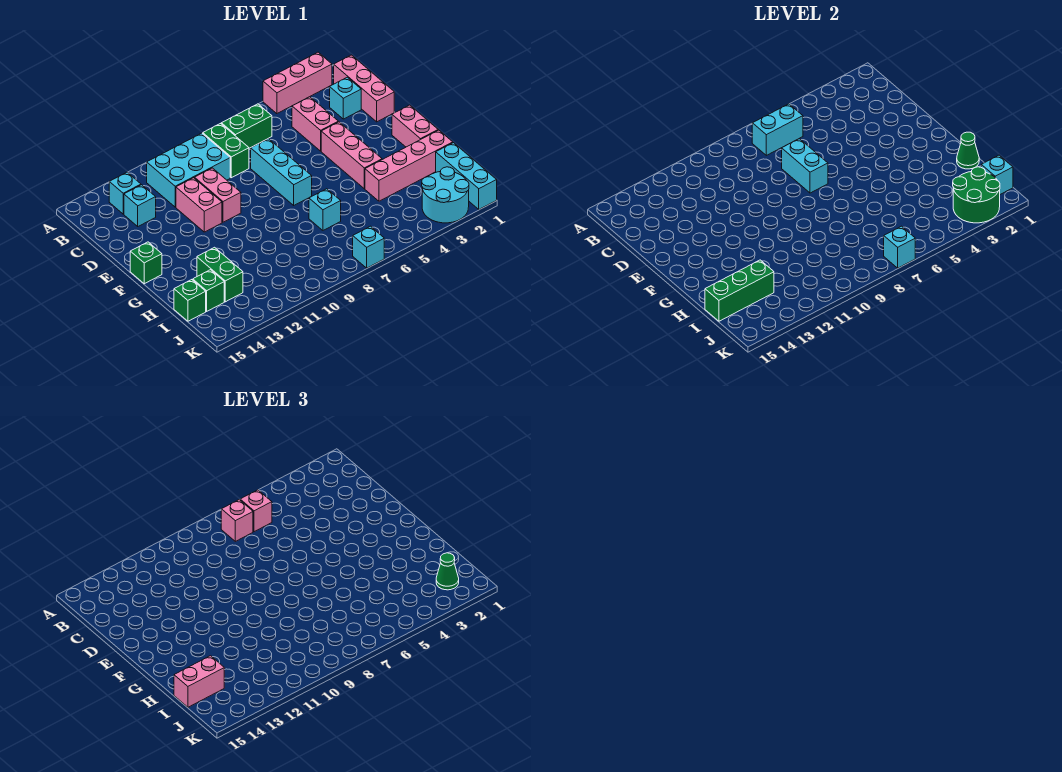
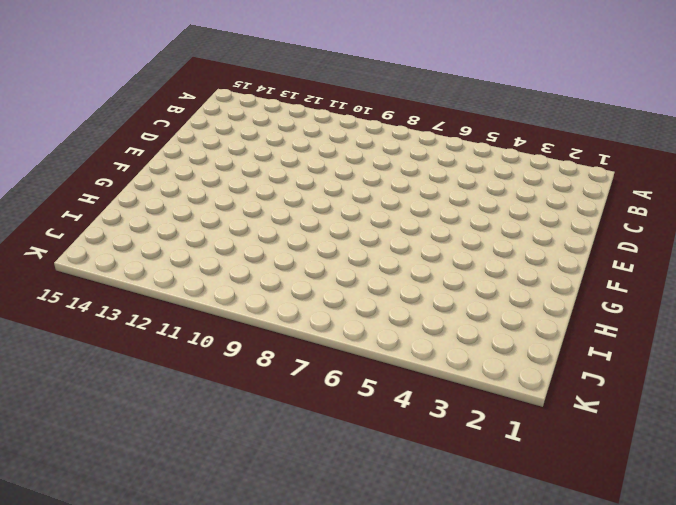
none -> pink brick A2:A4 level 1
none -> pink brick B1:D1 level 1
none -> green brick B6:B7 level 1
none -> green brick B8:C8 level 1

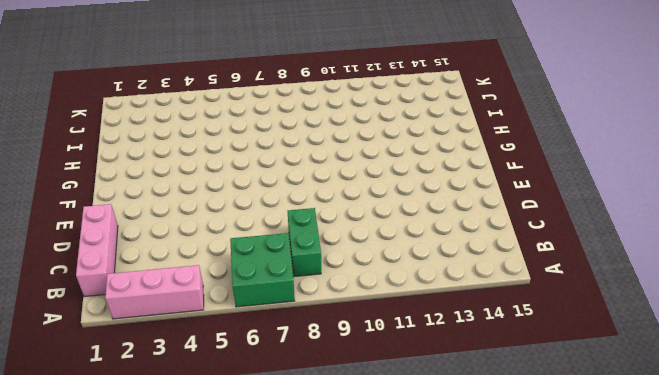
green brick A6:B7 level 1 -> green brick B6:B7 level 1
none -> cyan brick B9:C11 level 1
none -> cyan brick B13 level 1
none -> cyan brick C2 level 1
none -> pink brick C4:D4 level 1

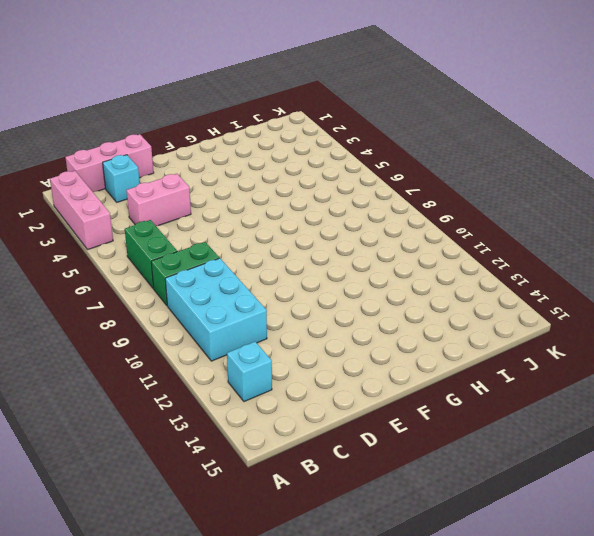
none -> cyan brick C13 level 1
none -> cyan brick D7:F7 level 1
none -> pink brick D10:E10 level 1
none -> pink brick D11:E11 level 1

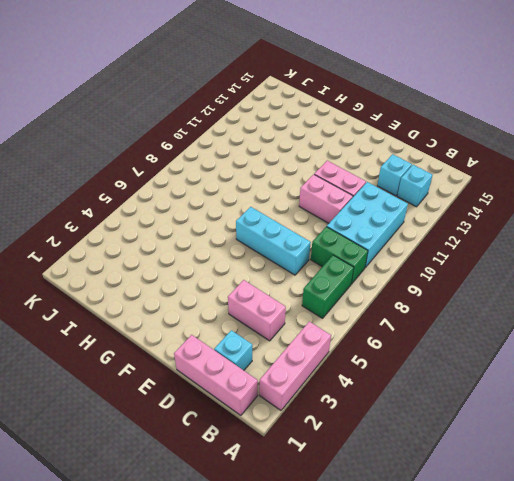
none -> pink brick E4:G4 level 1
none -> pink brick F1:G1 level 1
none -> green brick F15 level 1
none -> pink brick H1:H4 level 1

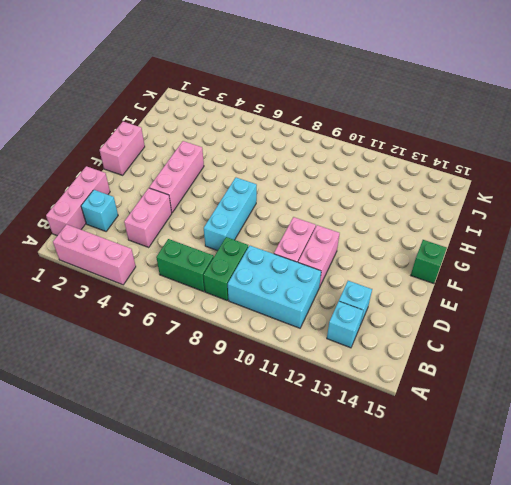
none -> pink brick H1:H4 level 1
none -> cyan brick H7 level 1
none -> green brick H13:I13 level 1
none -> cyan brick I1:K1 level 1

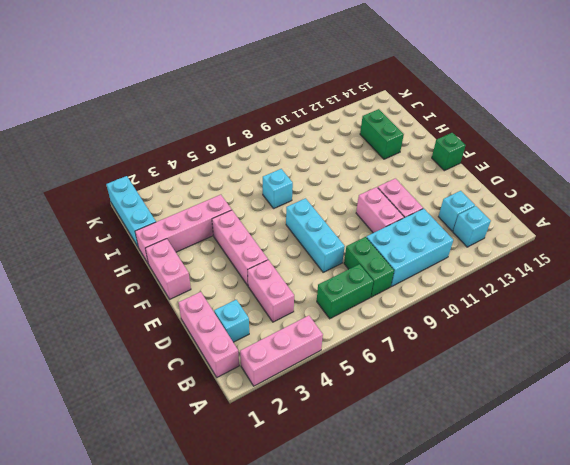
none -> green brick I14 level 1
none -> green brick I15 level 1
none -> cyan round brick J2:K3 level 1
none -> cyan brick K7 level 1

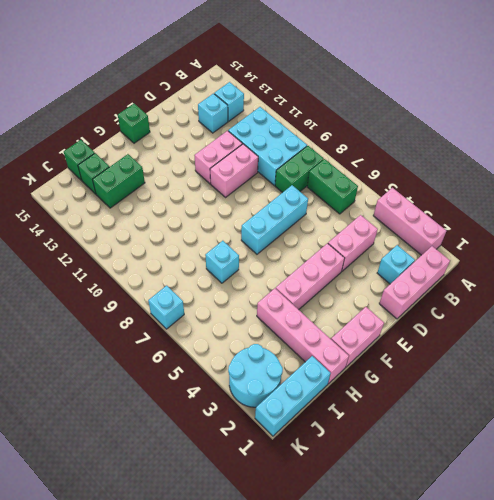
none -> cyan brick B6:B7 level 2
none -> cyan brick D7:E7 level 2
none -> green cone H1 level 2
none -> green brick I13:I15 level 2

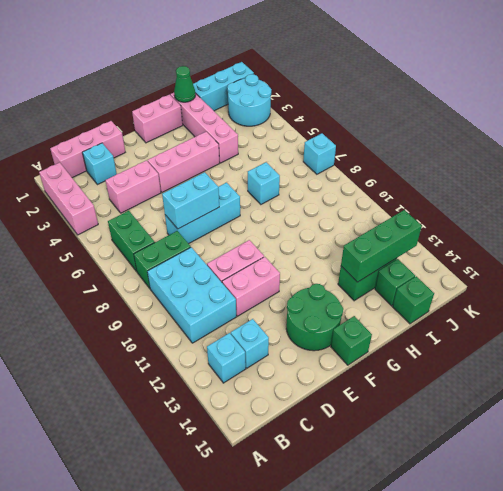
green round brick E13:F14 level 1 -> green round brick J2:K3 level 2
green brick H13:J13 level 2 -> green brick I13:I15 level 2
none -> cyan brick B6:B7 level 2
none -> cyan brick J1 level 2
none -> cyan brick K7 level 2
none -> pink brick B6 level 3

